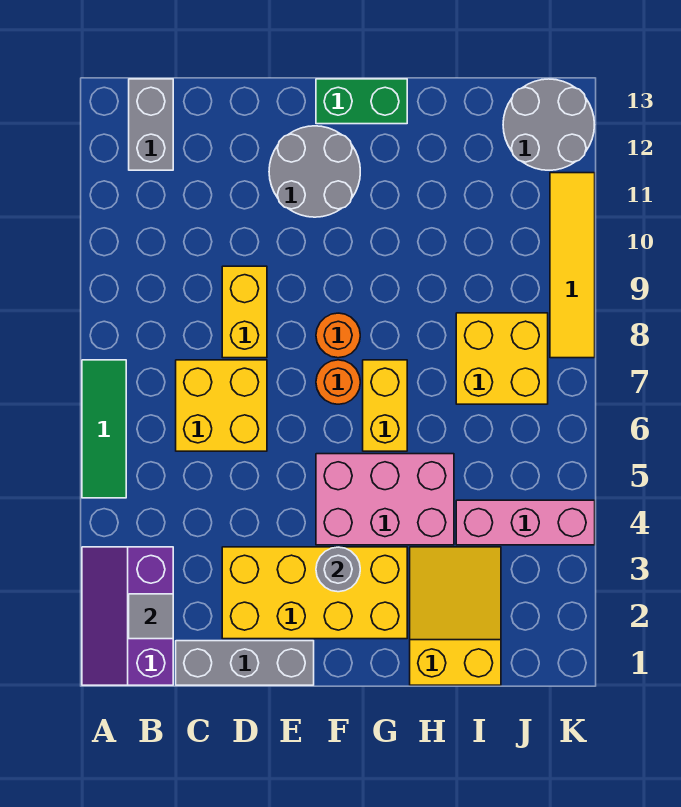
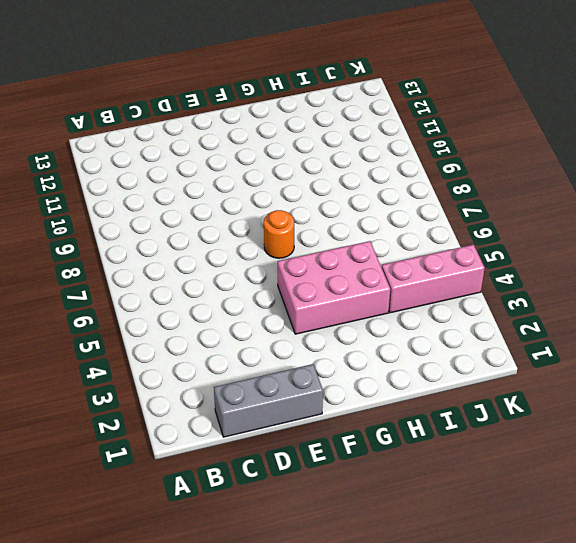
none -> purple slope A1:B3 level 1 top B
none -> green tile A5:A7 level 1
none -> grey brick B12:B13 level 1

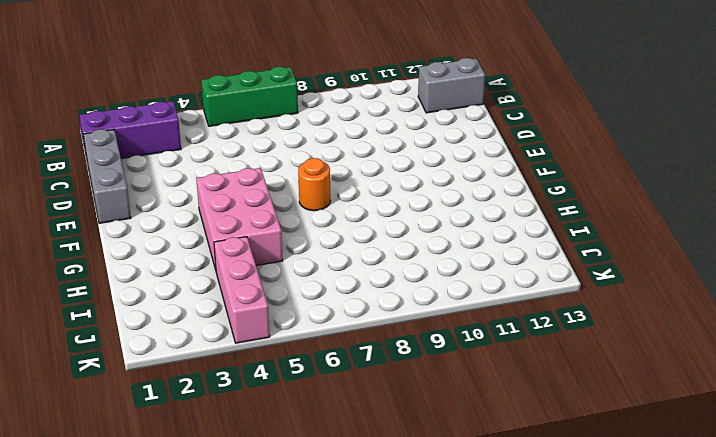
green brick A5:A7 level 1 -> green tile A5:A7 level 1
none -> yellow brick C6:D7 level 1
none -> yellow brick D2:G3 level 1
none -> yellow brick D8:D9 level 1

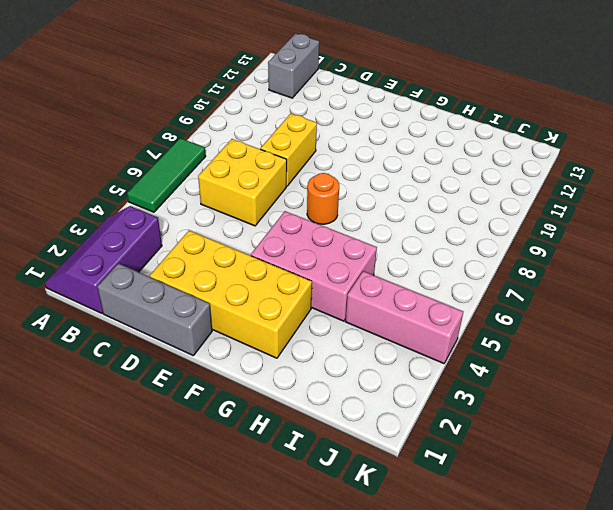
none -> grey round brick E11:F12 level 1
none -> orange round brick F8 level 1
none -> green brick F13:G13 level 1

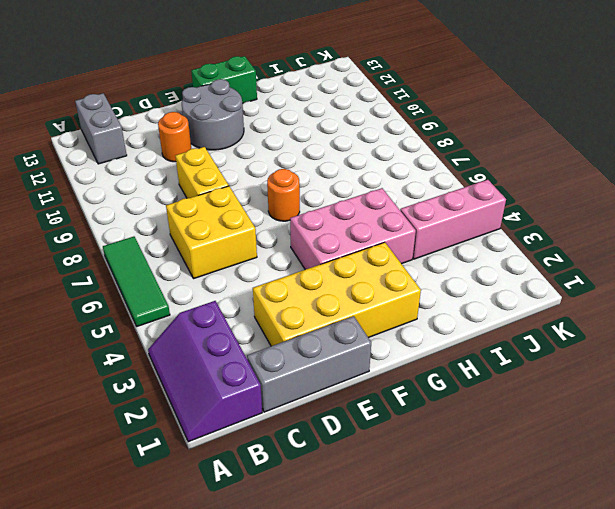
orange round brick D11 level 1 -> orange round brick F8 level 1
none -> yellow brick G6:G7 level 1
none -> yellow slope H1:I3 level 1 top 1
none -> yellow brick I7:J8 level 1

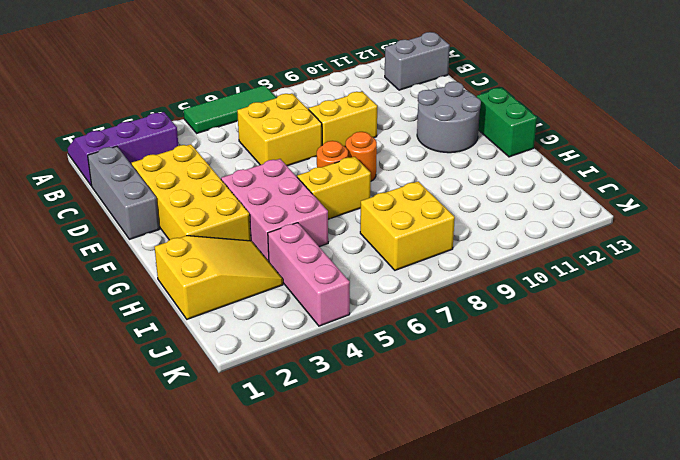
none -> grey round brick J12:K13 level 1
none -> yellow tile K8:K11 level 1
none -> grey tile B2 level 2

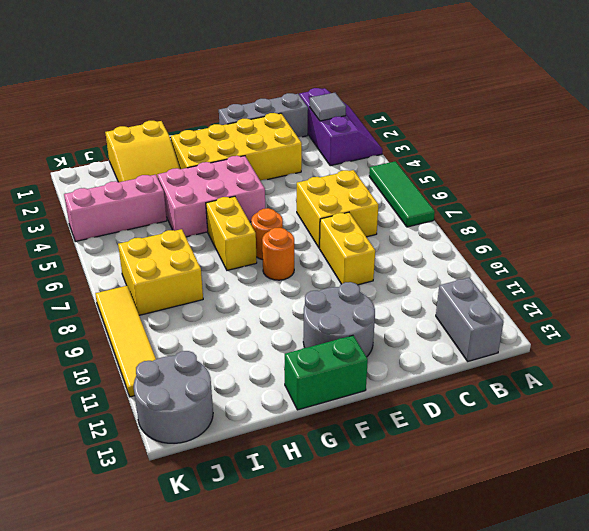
none -> grey round brick F3 level 2

